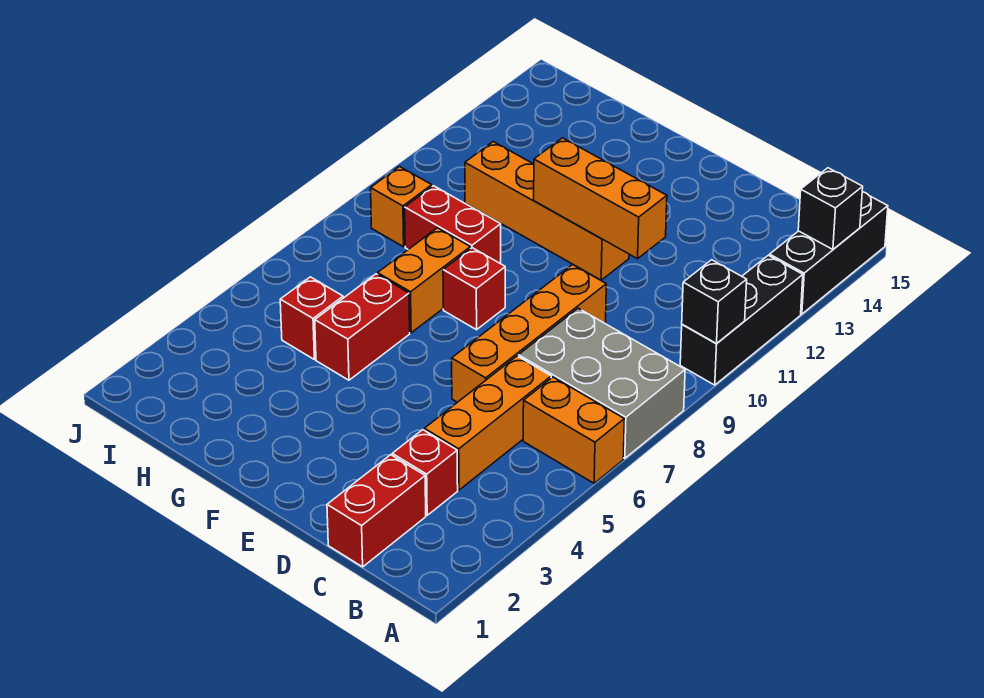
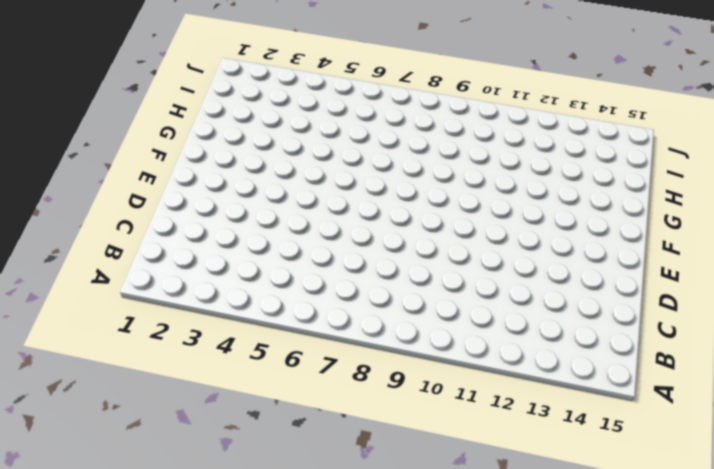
none -> orange brick A6:B6 level 1
none -> grey brick A7:C8 level 1
none -> black brick A10:A12 level 1

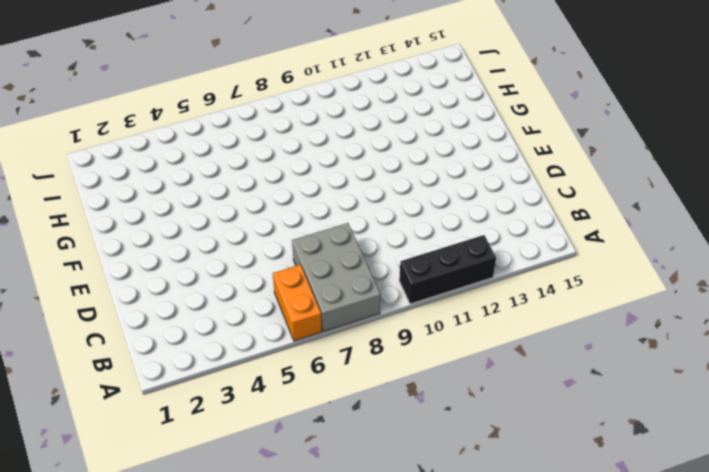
none -> black brick A13:A15 level 1
none -> red brick C1:C2 level 1
none -> red brick C3 level 1

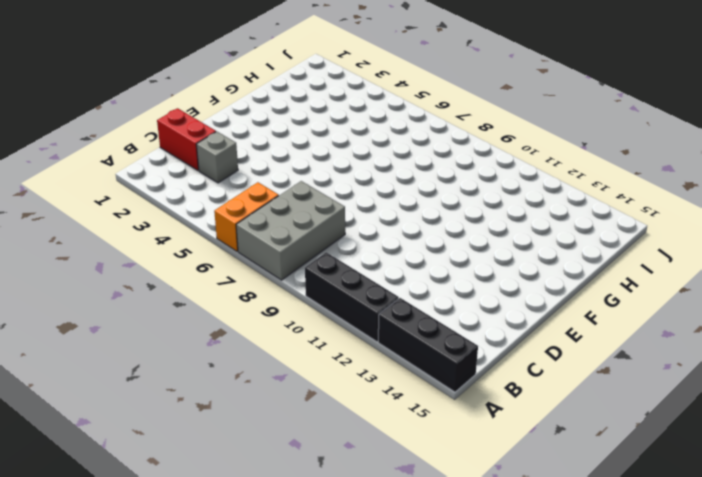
grey brick C3 level 1 -> red brick C3 level 1
none -> orange brick C4:C6 level 1
none -> orange brick D6:D9 level 1
none -> orange brick E11:H11 level 1

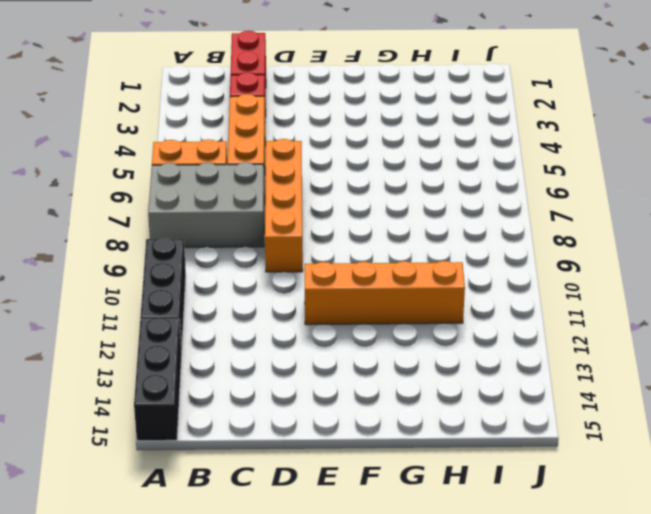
none -> red brick F8 level 1
none -> red brick G5:G6 level 1
none -> orange brick G7:G8 level 1

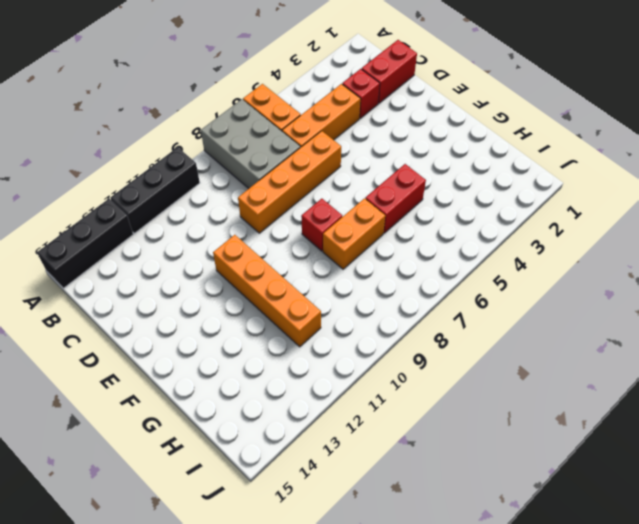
none -> red brick G9:H9 level 1
none -> red brick H5 level 1
none -> orange brick I9 level 1

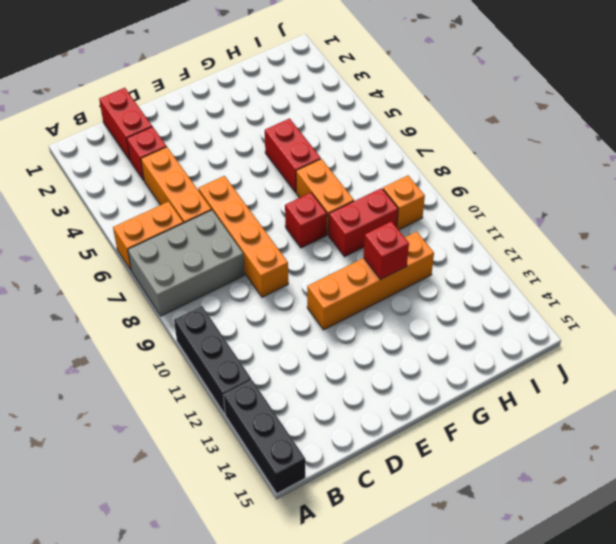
red brick G11 level 2 -> red brick H5 level 1
none -> black brick A10 level 2
none -> black brick A14 level 2
none -> orange brick D11:F11 level 2

